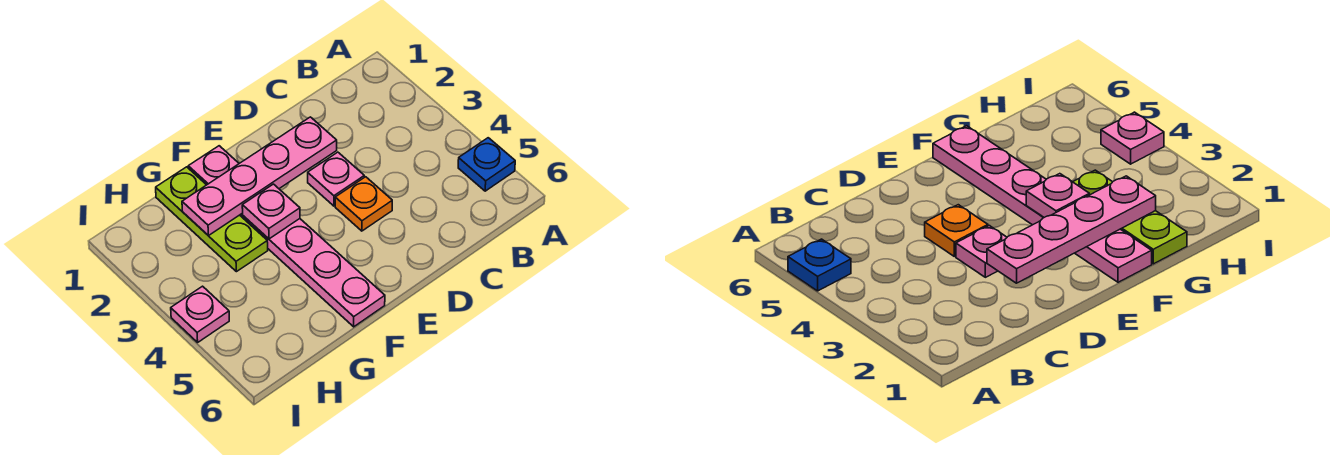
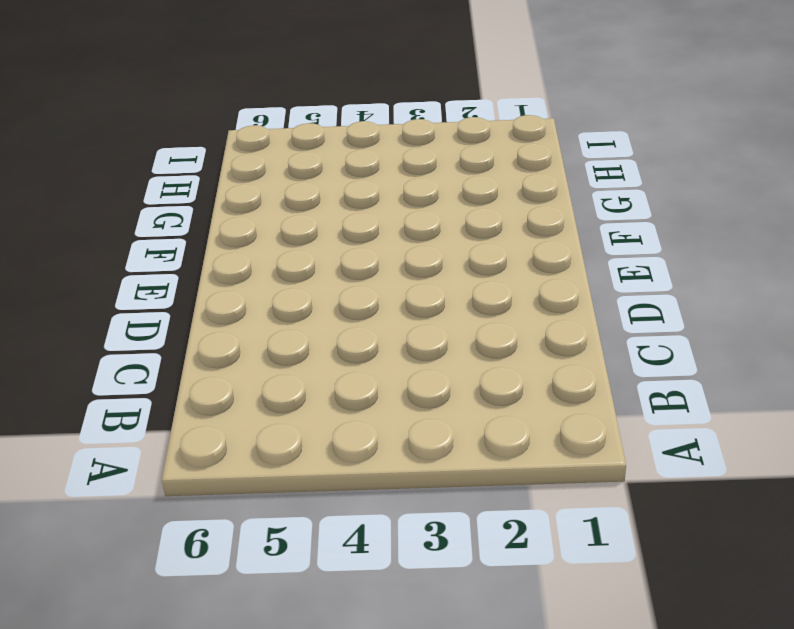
none -> blue plate A5 level 1
none -> pink plate D3 level 1

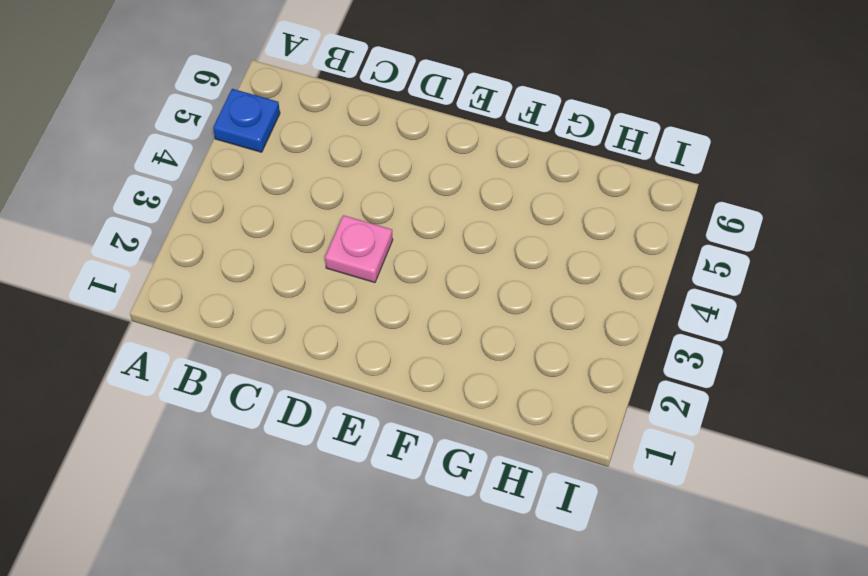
none -> orange plate D4 level 1
none -> pink plate F1:F6 level 1

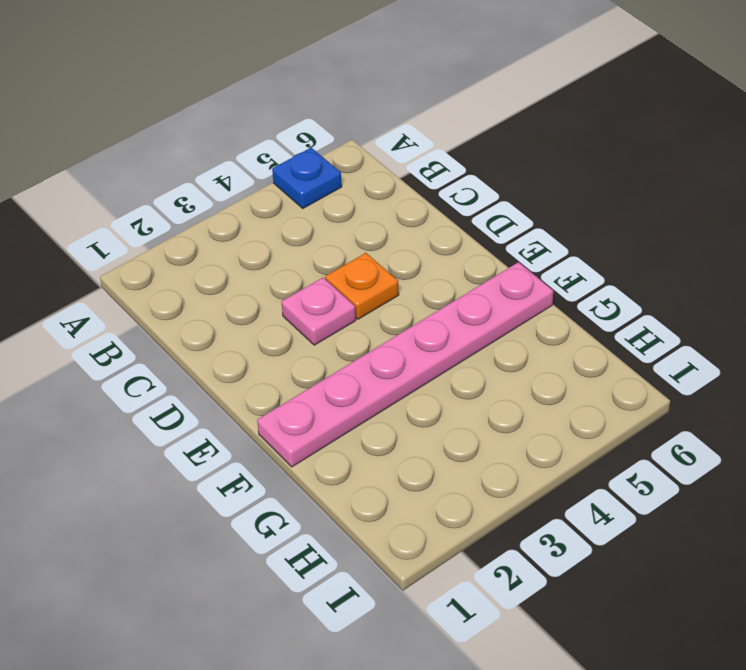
none -> lime plate G1:G3 level 1
none -> pink plate I4 level 1

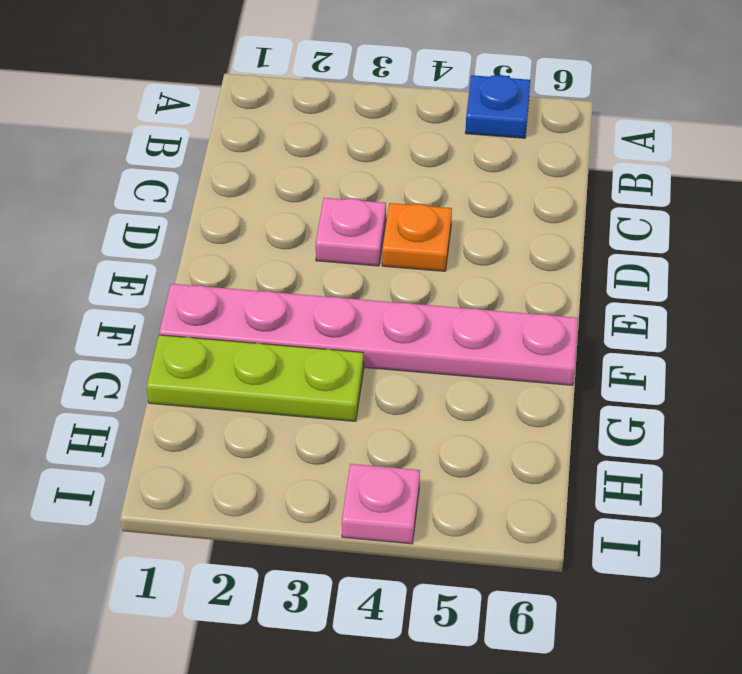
none -> pink plate D2:G2 level 2
none -> pink plate F3 level 2

